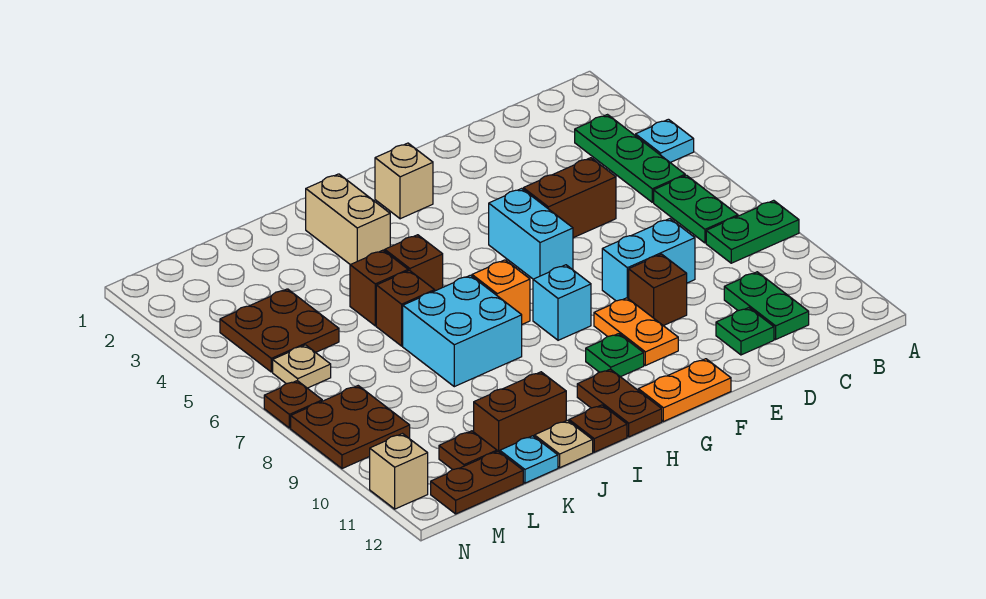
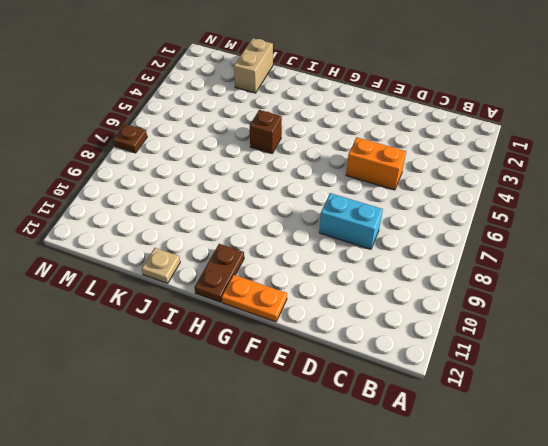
orange brick D5:E5 level 1 -> brown brick D5:E5 level 1
tan brick K1:K2 level 1 -> tan brick I2:I3 level 1
none -> cyan plate A4 level 1
none -> green plate A8:B8 level 1
none -> green plate B3:B5 level 1
none -> green plate B6:B7 level 1

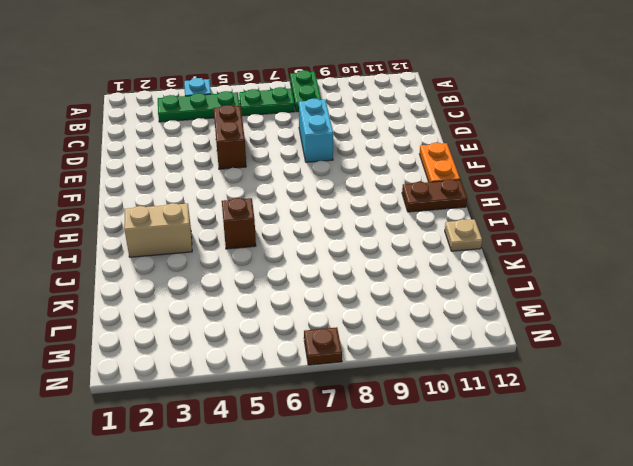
none -> green plate C10:C11 level 1
none -> green plate D11 level 1
none -> brown brick E9 level 1
none -> cyan brick F5:F6 level 1

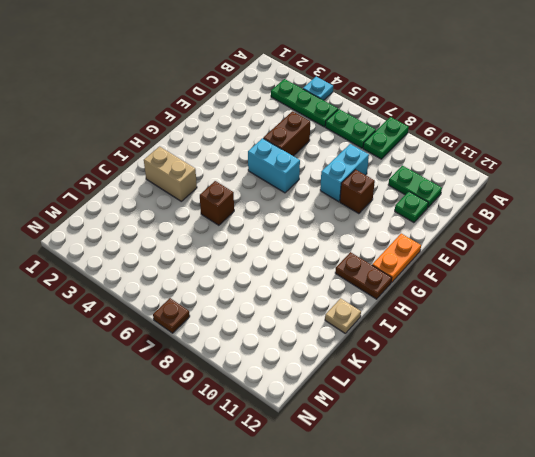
none -> orange plate F9:F10 level 1
none -> tan brick G2 level 1
none -> cyan brick G8 level 1
none -> green plate G10 level 1

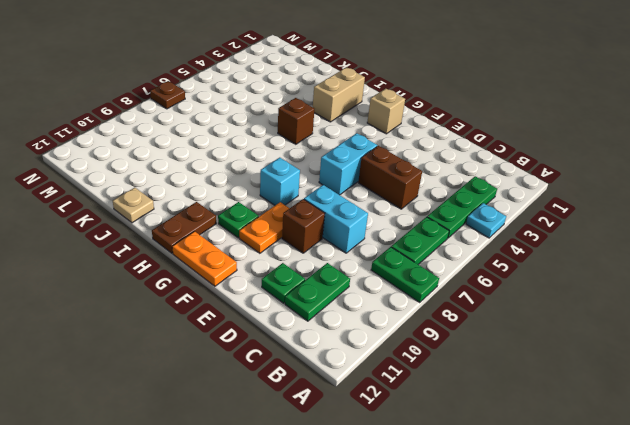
none -> orange brick H7 level 1
none -> cyan brick I7:J8 level 1
none -> brown plate I12 level 1
none -> brown brick J5 level 1

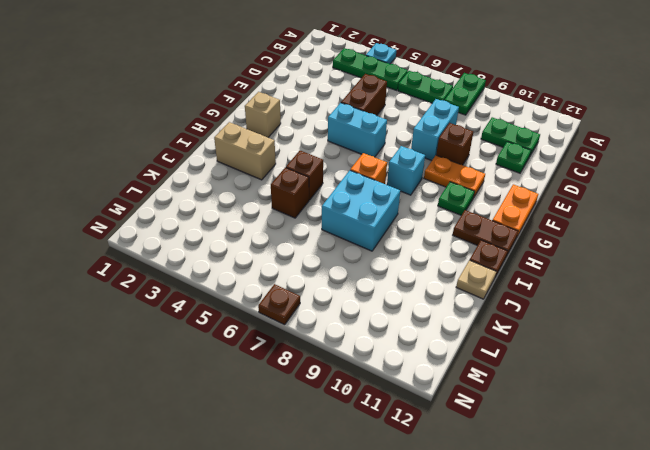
none -> brown brick J6 level 1
none -> brown brick J11:K11 level 1
none -> cyan plate K12 level 1
none -> brown plate L4:M5 level 1

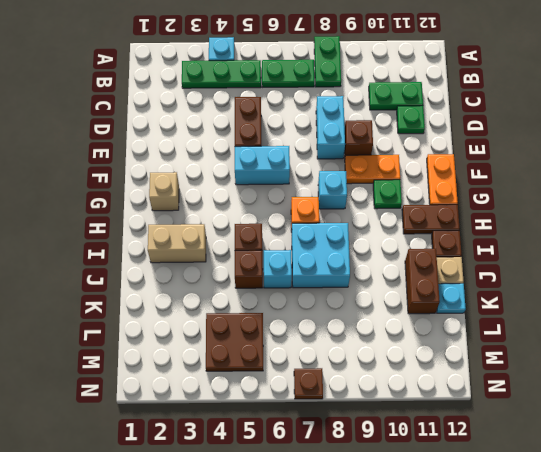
cyan brick J6 level 1 -> brown brick J6 level 1
none -> brown plate L11 level 1
none -> brown plate L12:M12 level 1
none -> tan plate M6 level 1
none -> brown plate M8:N9 level 1

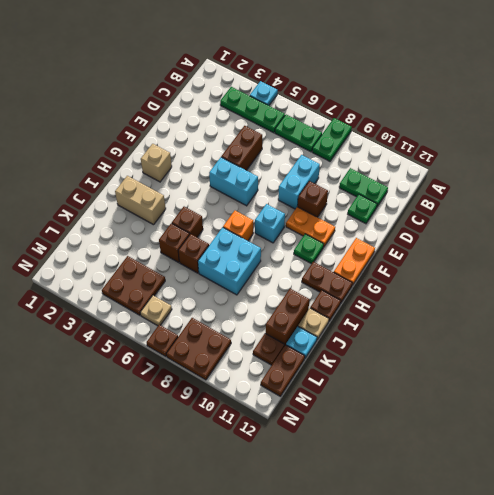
none -> tan brick N11 level 1

